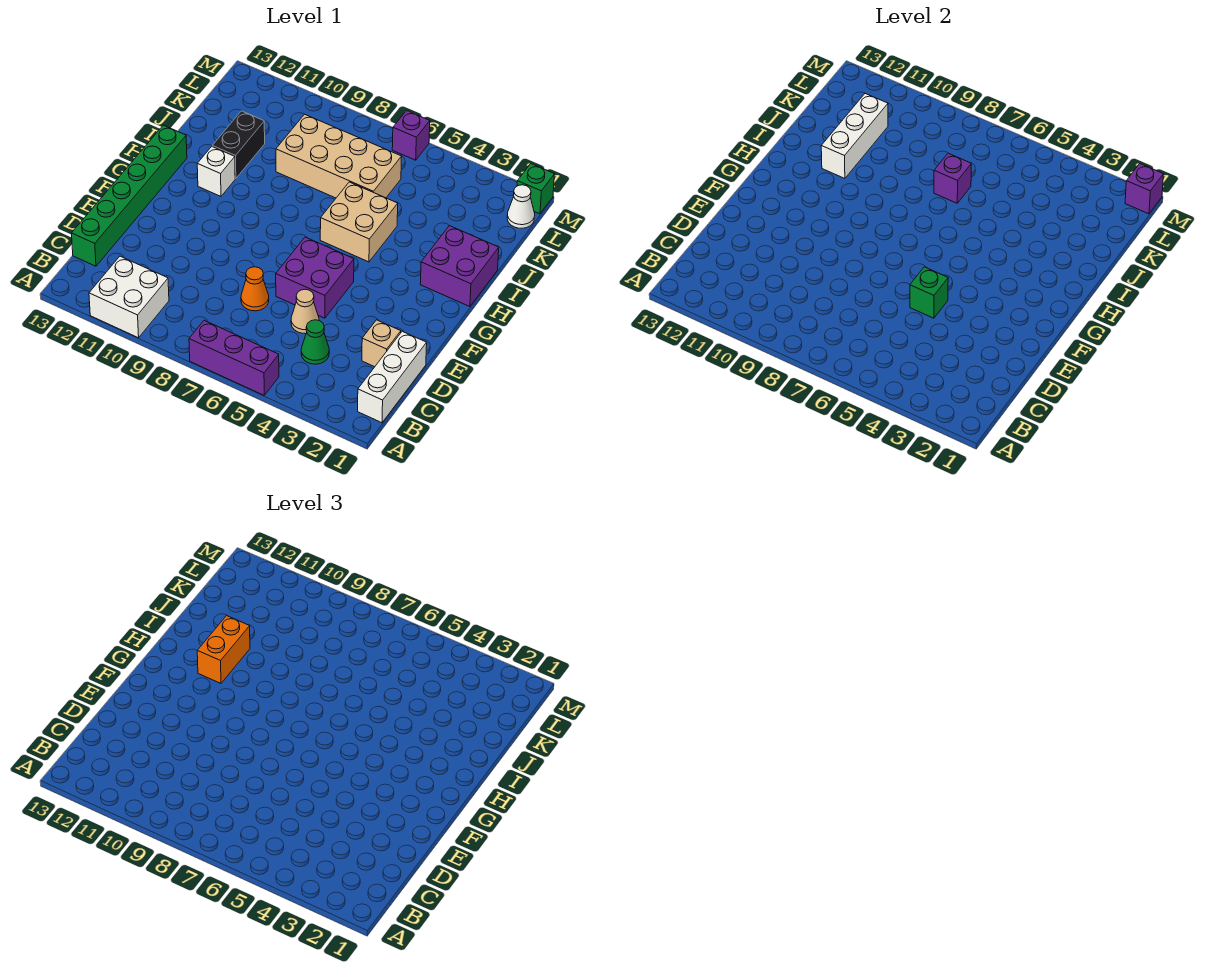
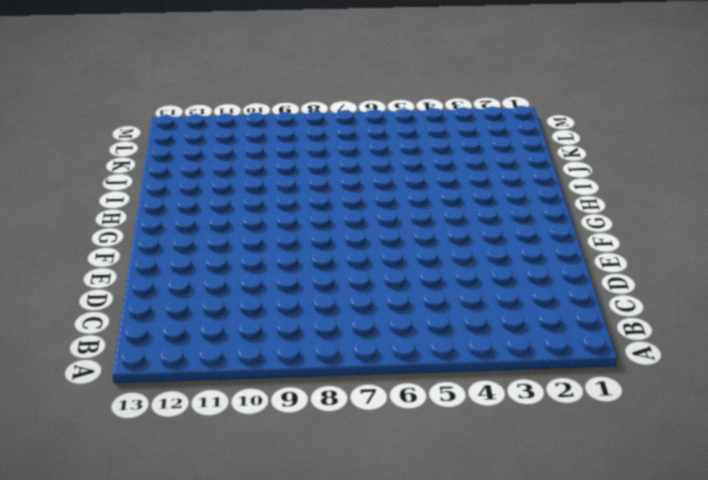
none -> purple brick A5:A7 level 1
none -> white brick A10:B11 level 1
none -> white brick B1:D1 level 1

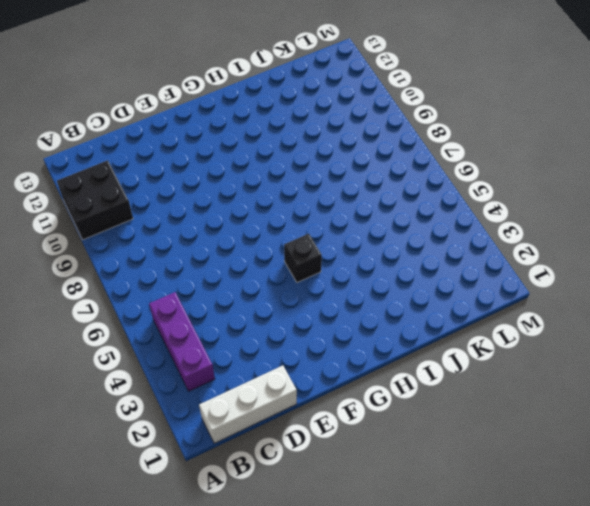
black brick A10:B11 level 1 -> white brick A10:B11 level 1
purple brick B3:B5 level 1 -> purple brick A5:A7 level 1
black brick G5 level 1 -> none
none -> green cone C4 level 1
none -> green brick C13:H13 level 1
none -> tan brick D2 level 1

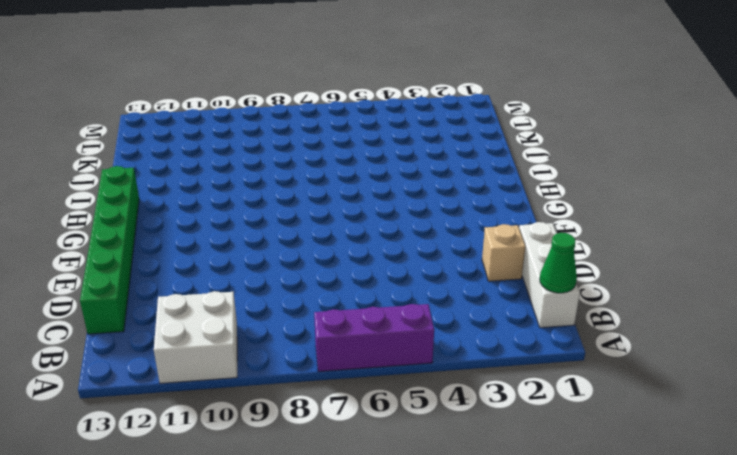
green cone B1 level 2 -> green cone C4 level 1
none -> tan cone D5 level 1
none -> orange cone D7 level 1
none -> purple brick E5:F6 level 1

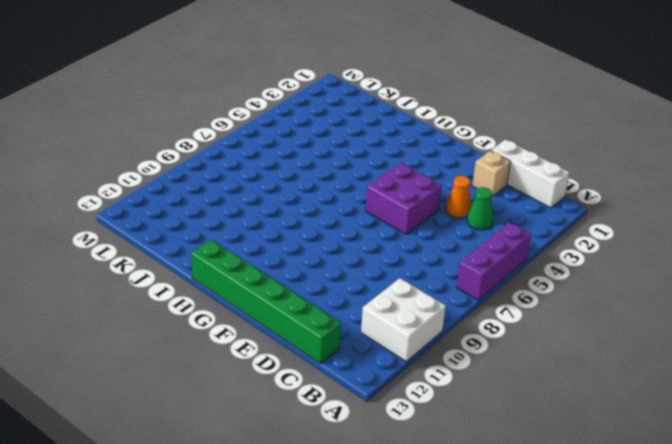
orange cone D4 level 1 -> orange cone D7 level 1
none -> tan cone D5 level 1
none -> purple brick H1:I2 level 1
none -> tan brick H5:I6 level 1

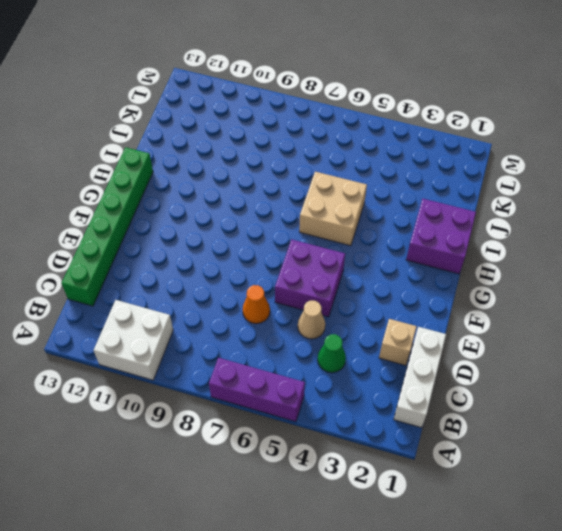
none -> white brick H11 level 1
none -> black brick I11:J11 level 1
none -> tan brick J6:K9 level 1

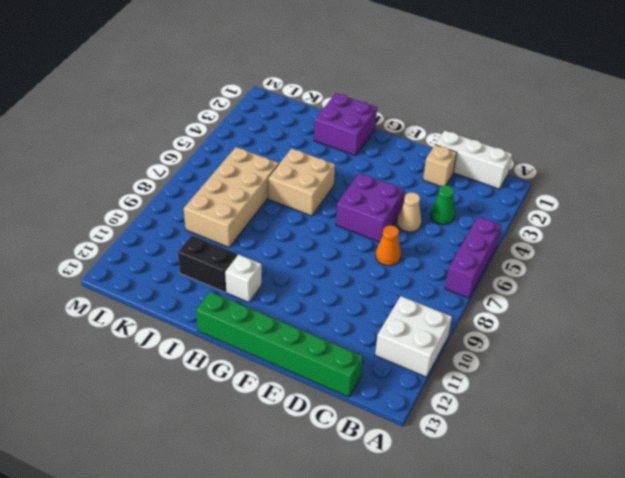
none -> white cone L1 level 1
none -> green brick M1 level 1
none -> purple brick M6 level 1

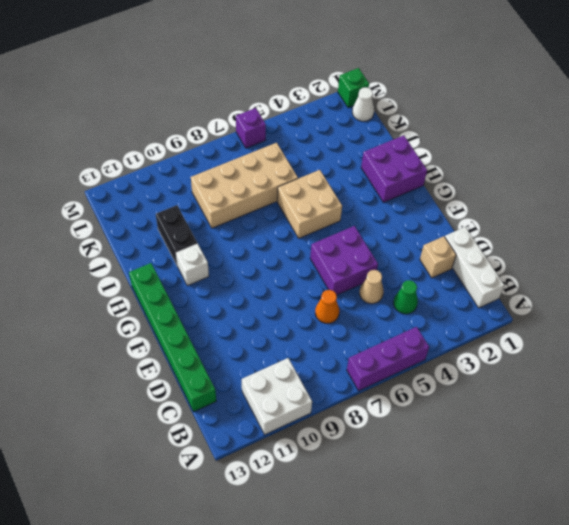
none -> green brick E5 level 2
none -> white brick I11:K11 level 2
none -> purple brick J7 level 2

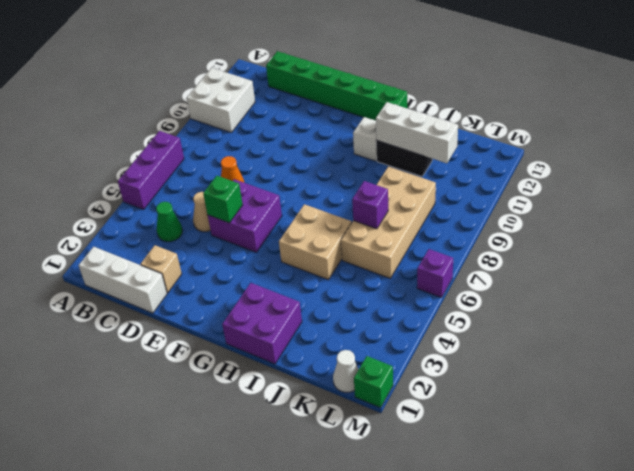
none -> purple brick M1 level 2
none -> orange brick H11:I11 level 3

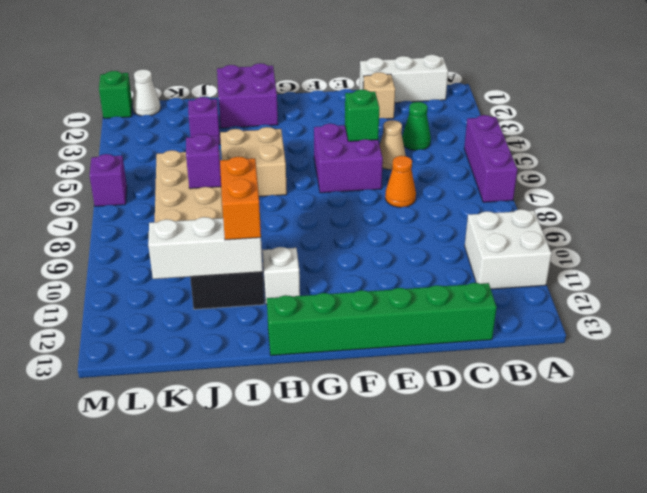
orange brick I10:I11 level 3 -> orange brick H11:I11 level 3
purple brick J3 level 1 -> purple brick M1 level 2

